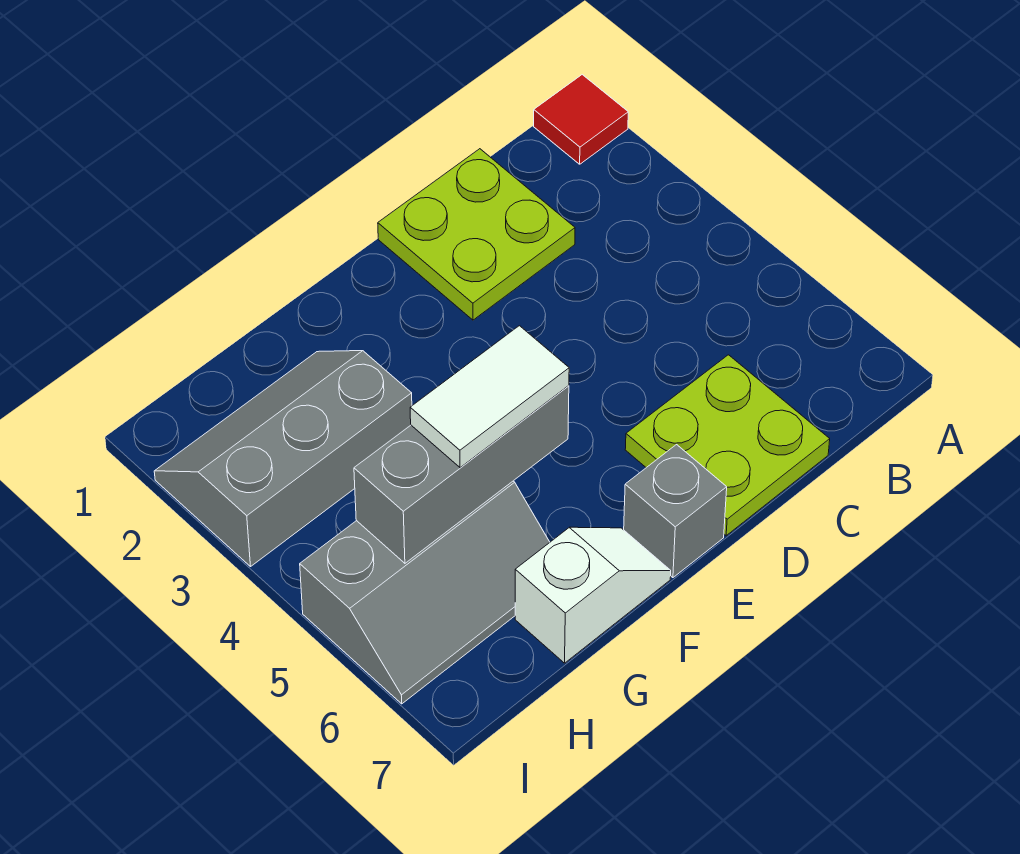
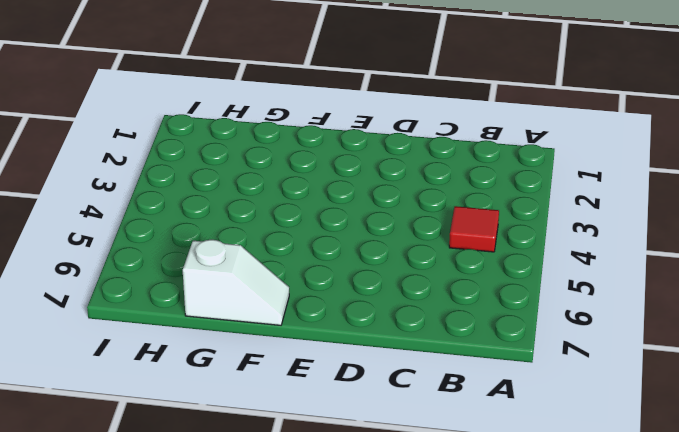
red tile B4 level 1 -> red tile A1 level 1
none -> lime plate C1:D2 level 1
none -> lime plate C6:D7 level 1

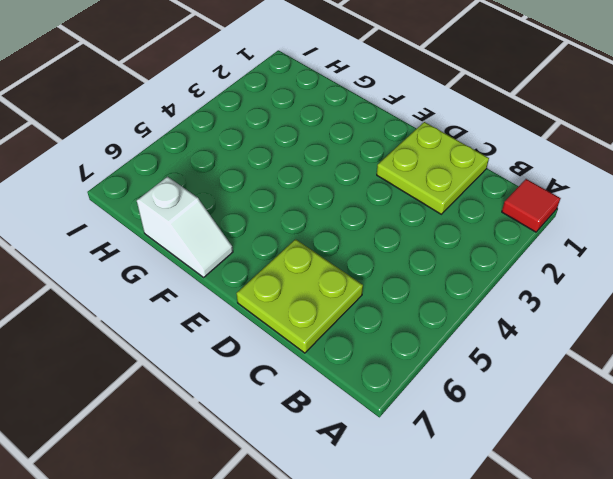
none -> grey brick E7 level 1
none -> grey slope G2:I3 level 1 top 3

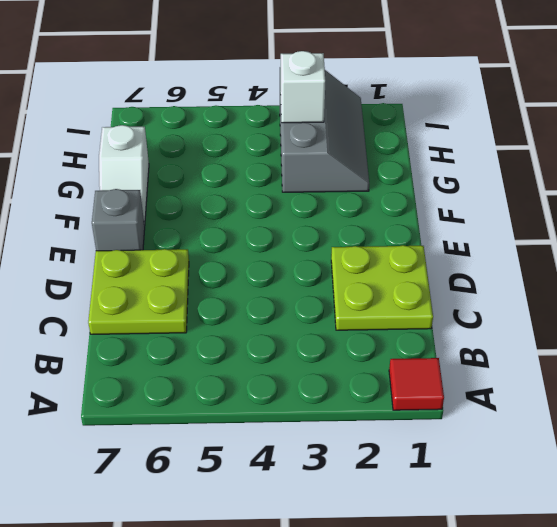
white brick H3 level 2 -> none
none -> grey slope G5:I6 level 1 top 5
none -> grey brick F5:H5 level 2

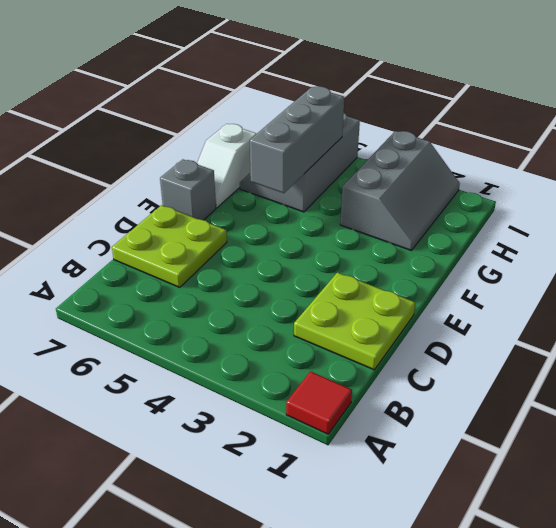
none -> white tile F5:G5 level 3

